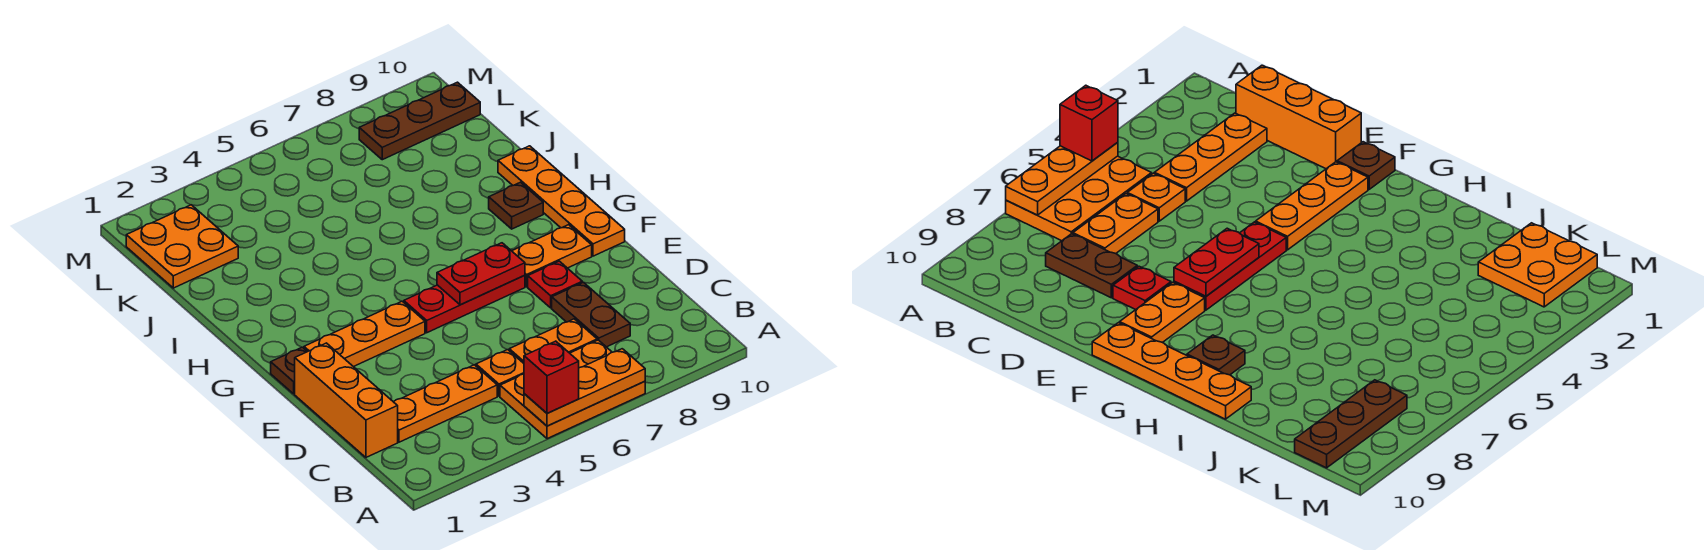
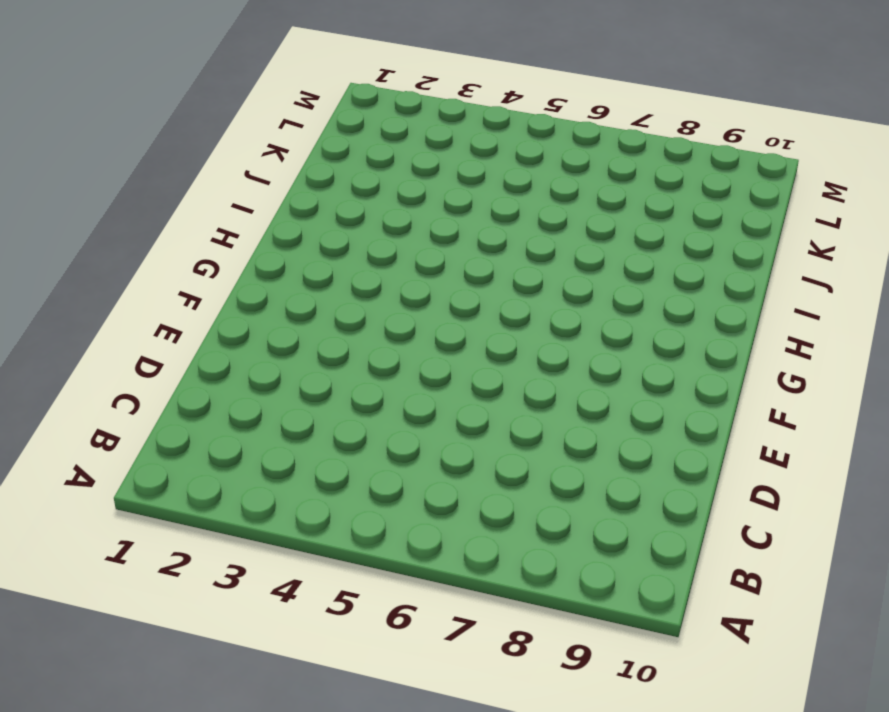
none -> orange plate A5:B7 level 1
none -> orange brick C1:E1 level 1
none -> orange plate C2:C4 level 1

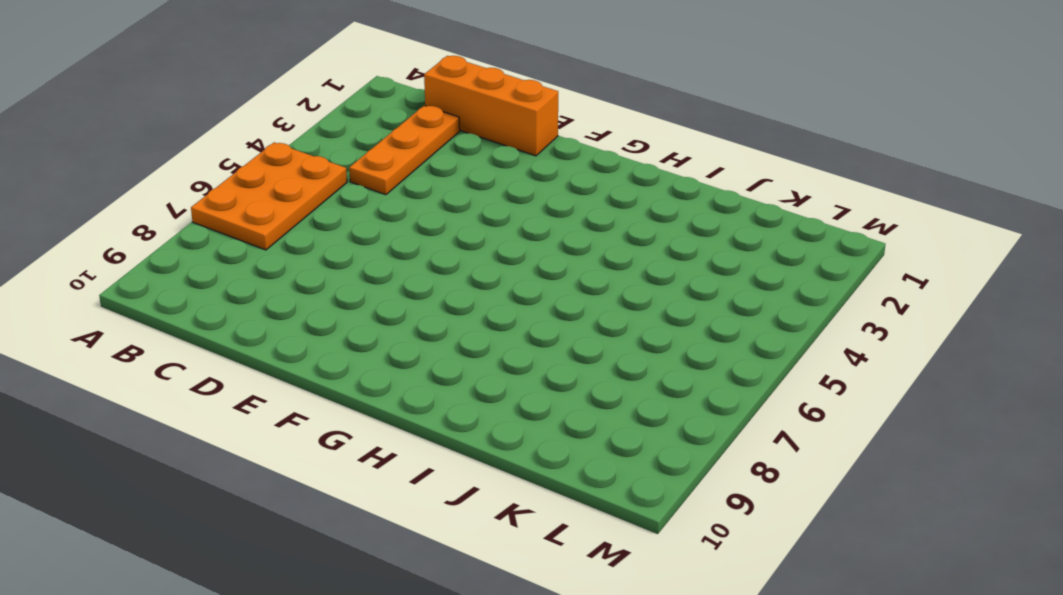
none -> orange plate C5 level 1
none -> orange plate C6:C7 level 1
none -> brown plate C8:D8 level 1

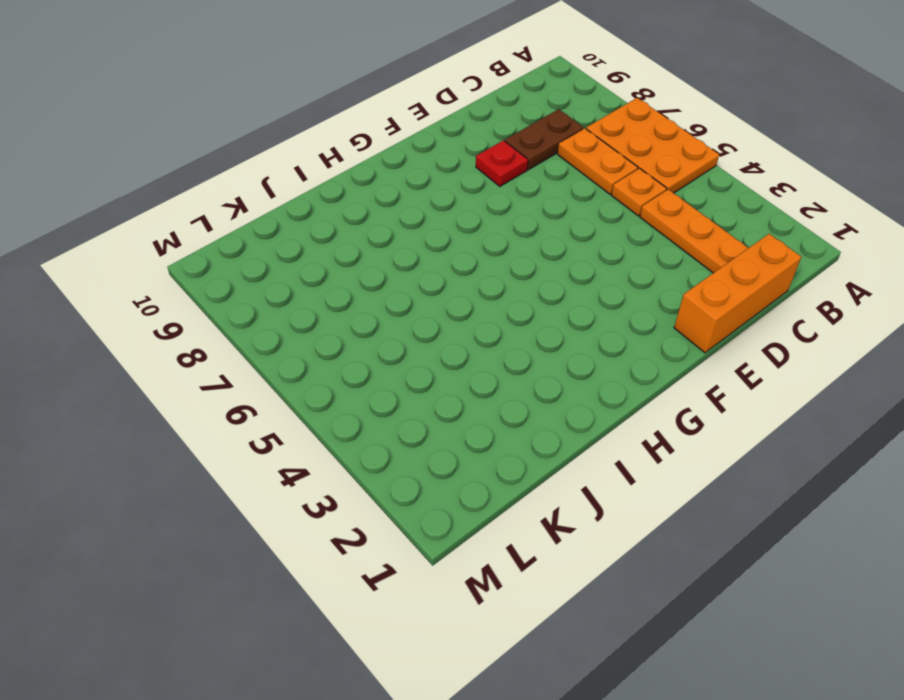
none -> brown plate F1 level 1
none -> orange plate F2:F4 level 1
none -> red plate F5:F7 level 1

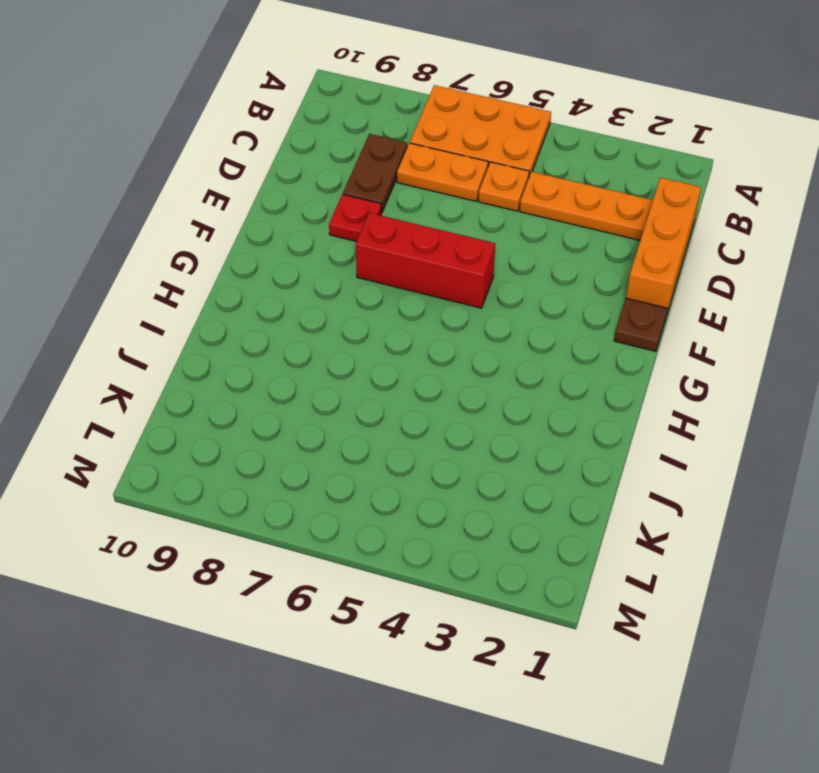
red brick F5:F7 level 1 -> red plate F5:F7 level 1
none -> orange plate F2:F4 level 1
none -> orange plate F8:F9 level 1
none -> orange plate F10:I10 level 1

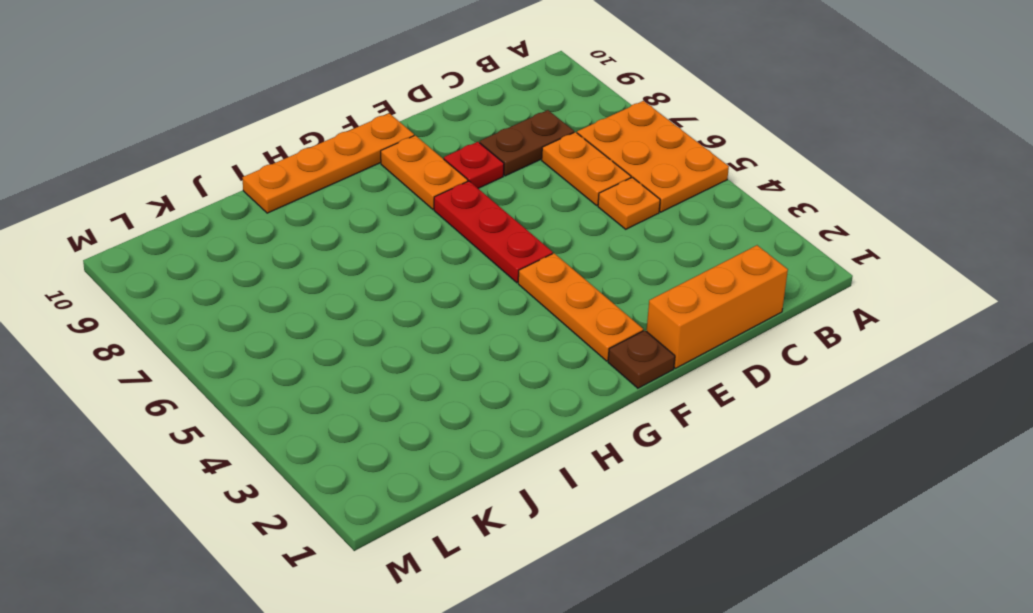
none -> orange plate C2:C4 level 1
none -> brown plate H9 level 1
none -> orange plate K1:L2 level 1

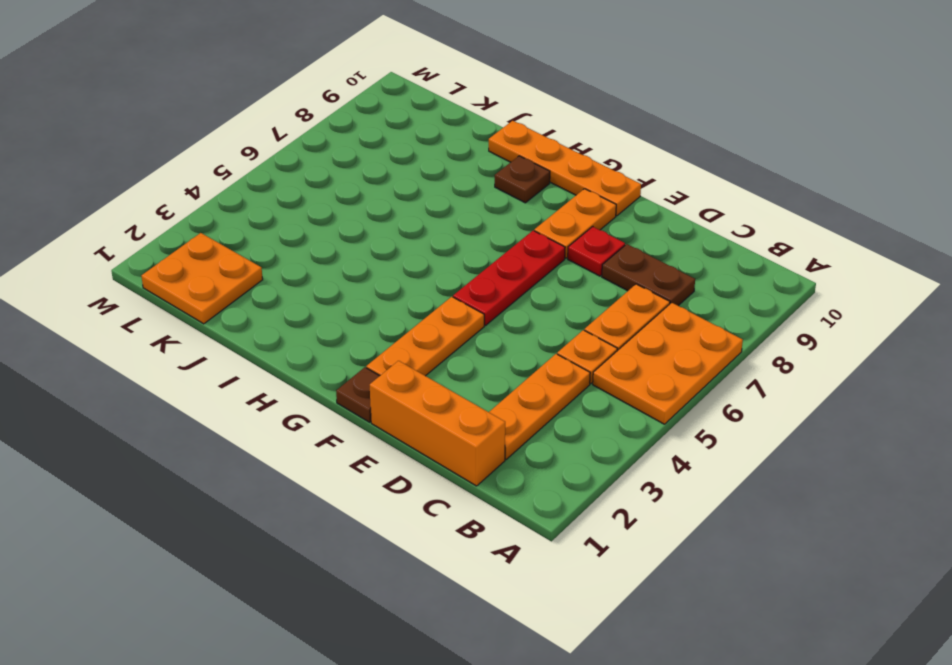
none -> brown plate L8:L10 level 1
none -> orange plate A5:A7 level 2
none -> red plate F6:F7 level 2

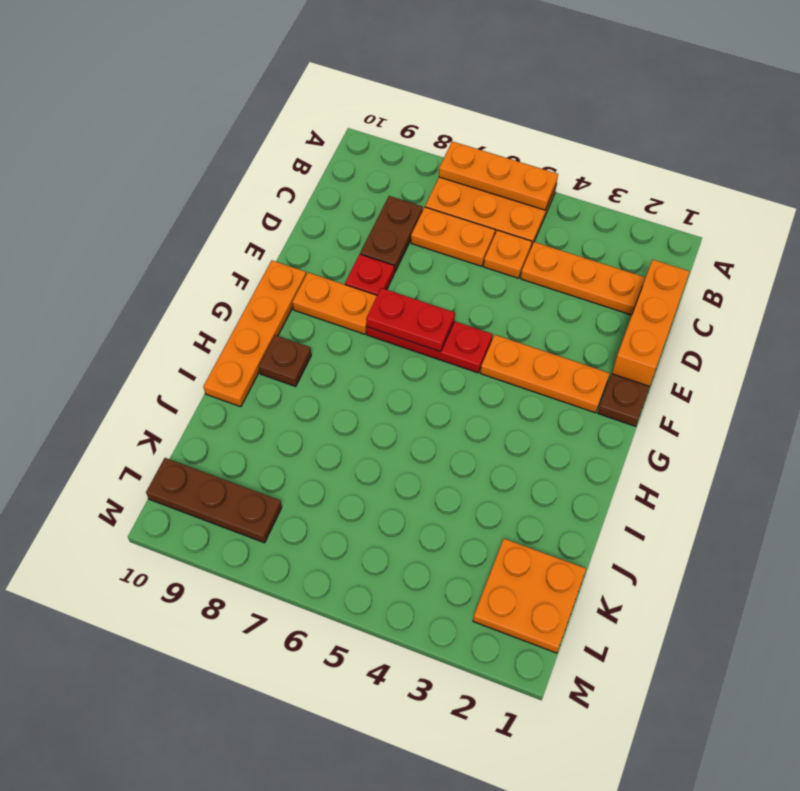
none -> red brick A5 level 3

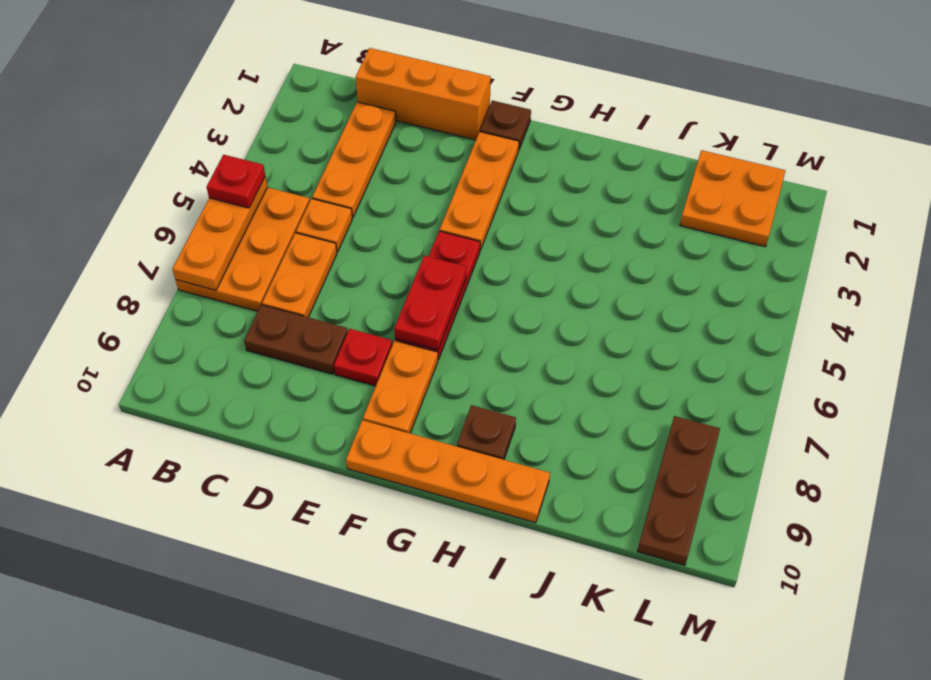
red plate A5 level 3 -> red brick A5 level 3

